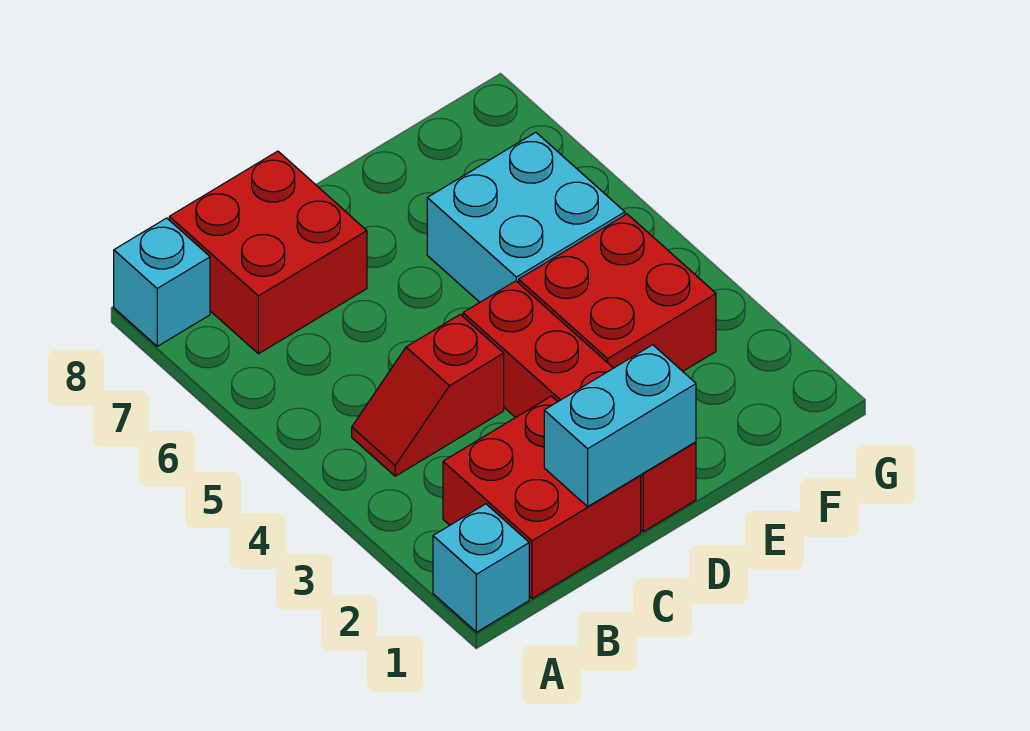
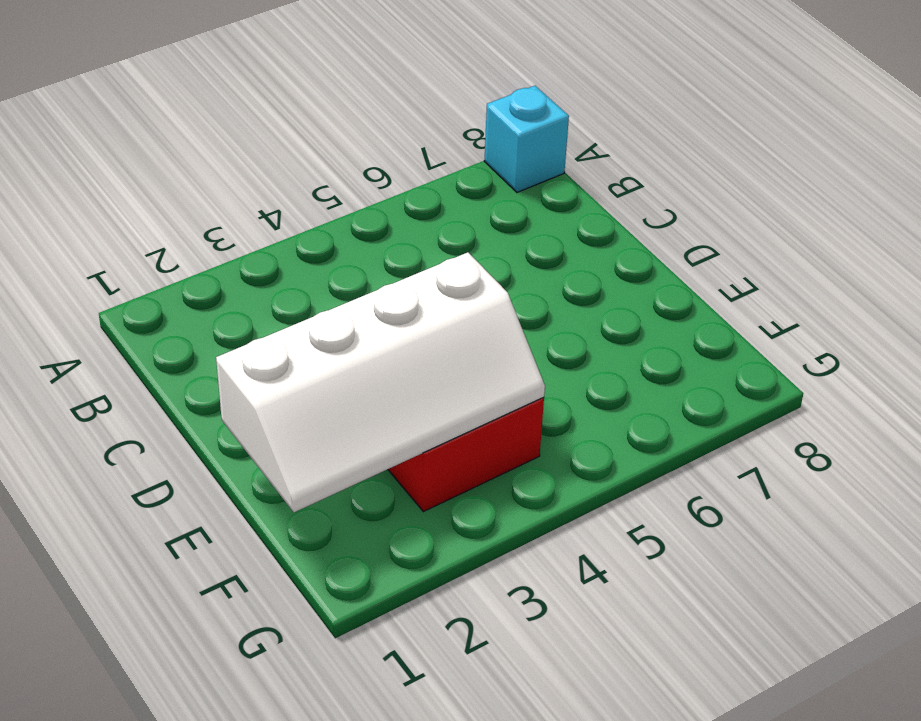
white slope E1:F4 level 2 top E -> none
none -> cyan brick A1 level 1
none -> red brick B1:C2 level 1

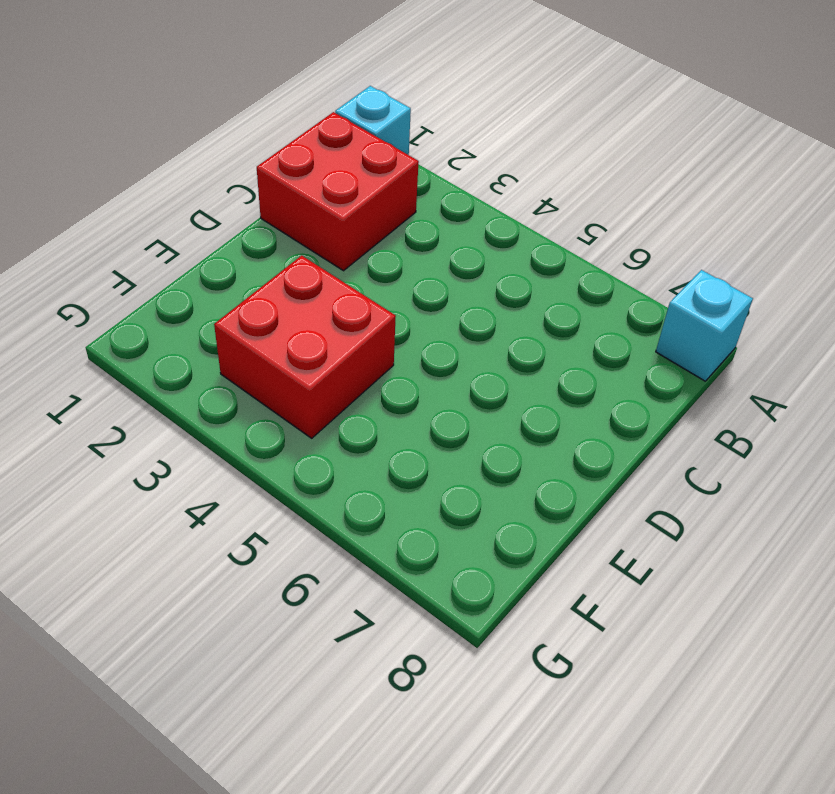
none -> red slope B4:C4 level 1 top C
none -> red brick B7:C8 level 1

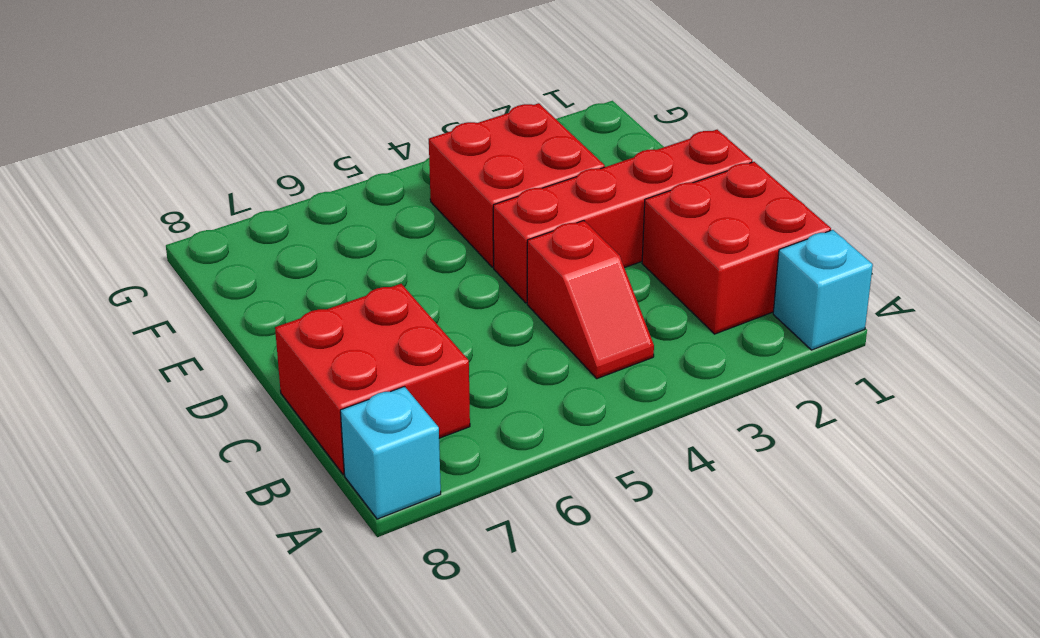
none -> cyan brick E5:F6 level 1
none -> cyan brick C1:D1 level 2

